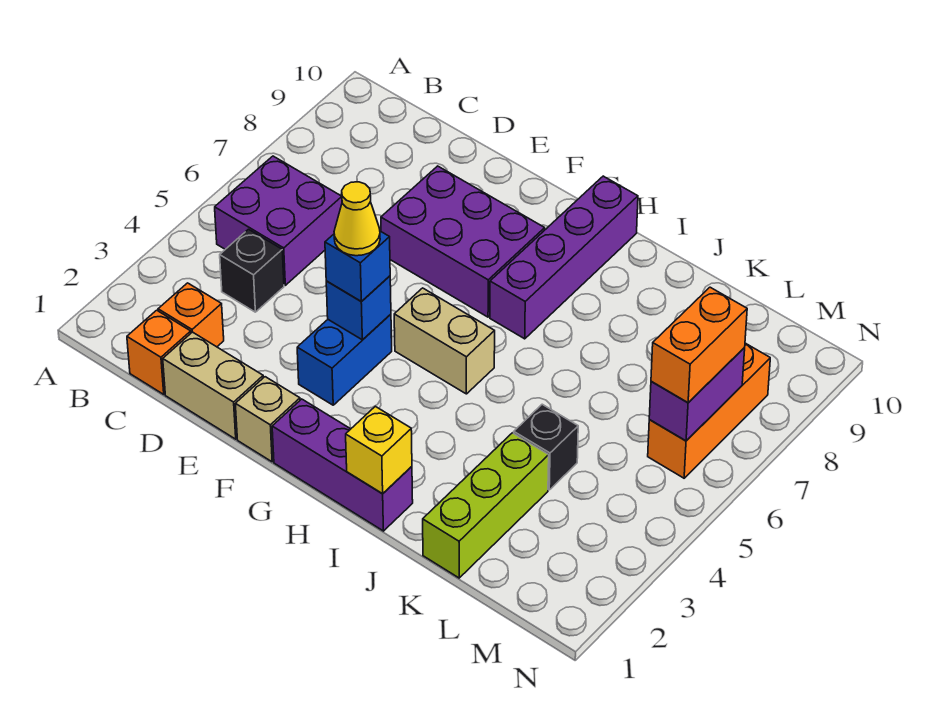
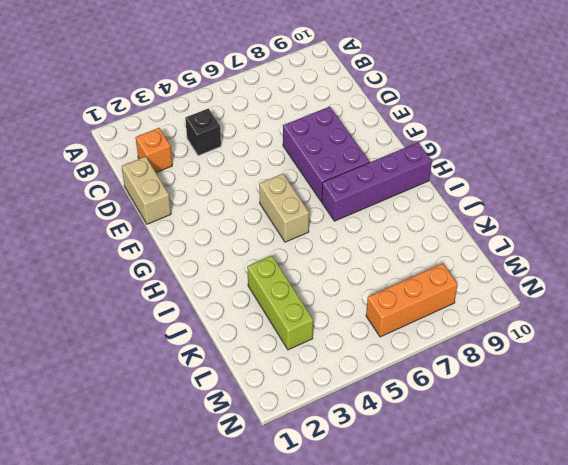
lime brick J3:L3 level 1 -> lime brick K1:K3 level 1
none -> purple brick B5:C6 level 1
none -> orange brick C1 level 1
none -> tan brick F1 level 1

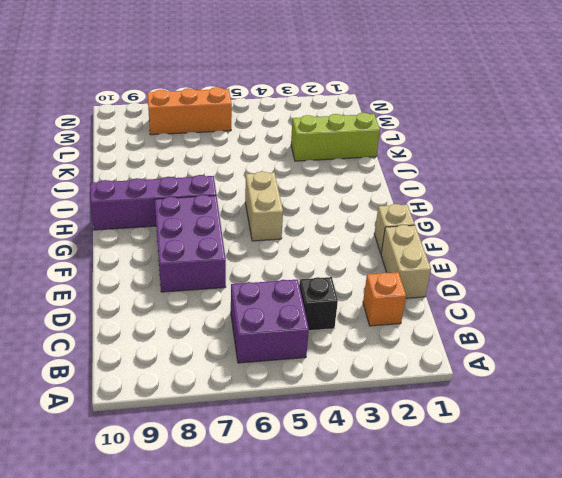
none -> orange brick C1 level 1
none -> blue brick F3:F4 level 1
none -> purple brick G1:I1 level 1

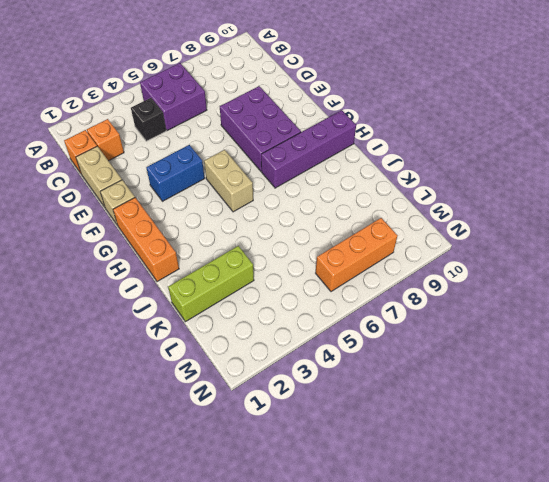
orange brick G1:I1 level 1 -> purple brick G1:I1 level 1
none -> black brick K4 level 1
none -> blue brick F4 level 2
none -> yellow brick I1 level 2

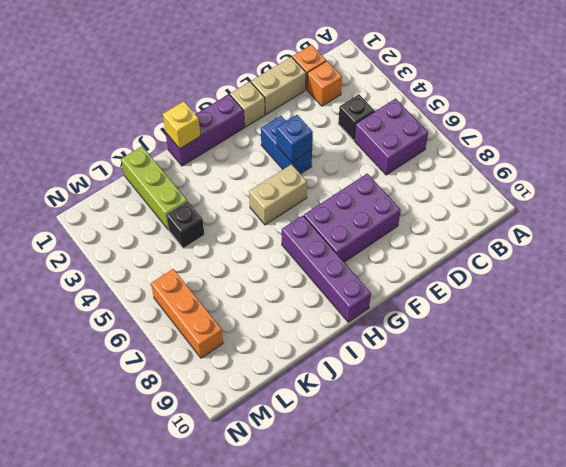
none -> purple brick M6:M7 level 2
none -> blue brick F4 level 3
none -> orange brick M6:M7 level 3

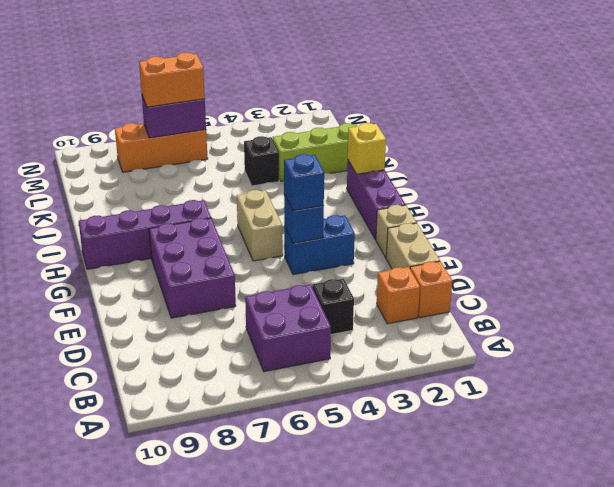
none -> yellow cone F4 level 4

